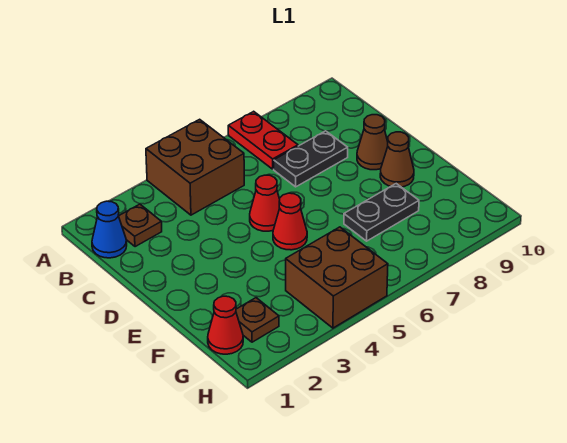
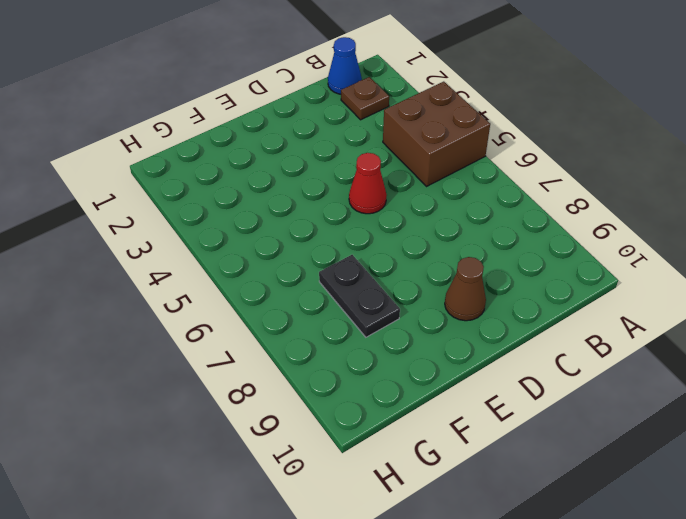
none -> red plate A7:B7 level 1
none -> black plate C7:C8 level 1
none -> red cone E5 level 1

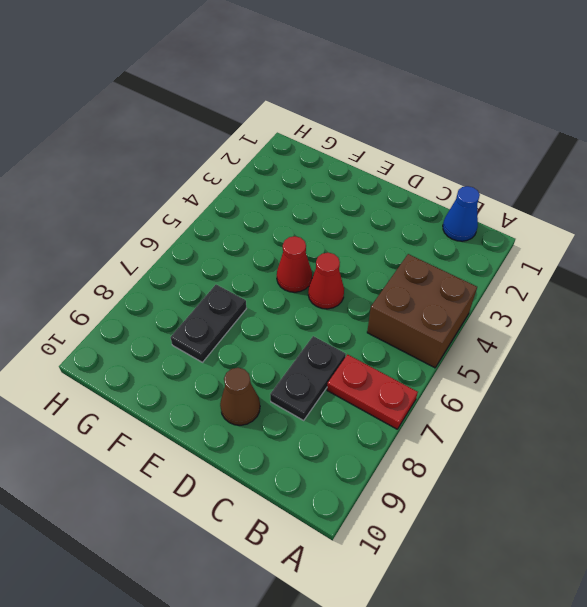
none -> brown plate B2 level 1
none -> brown cone E9 level 1
none -> red cone G1 level 1

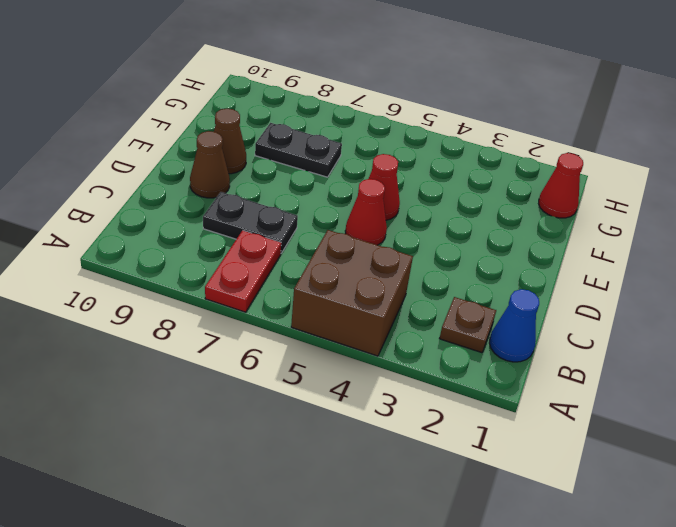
none -> brown plate G2 level 1
none -> brown brick G4:H5 level 1

